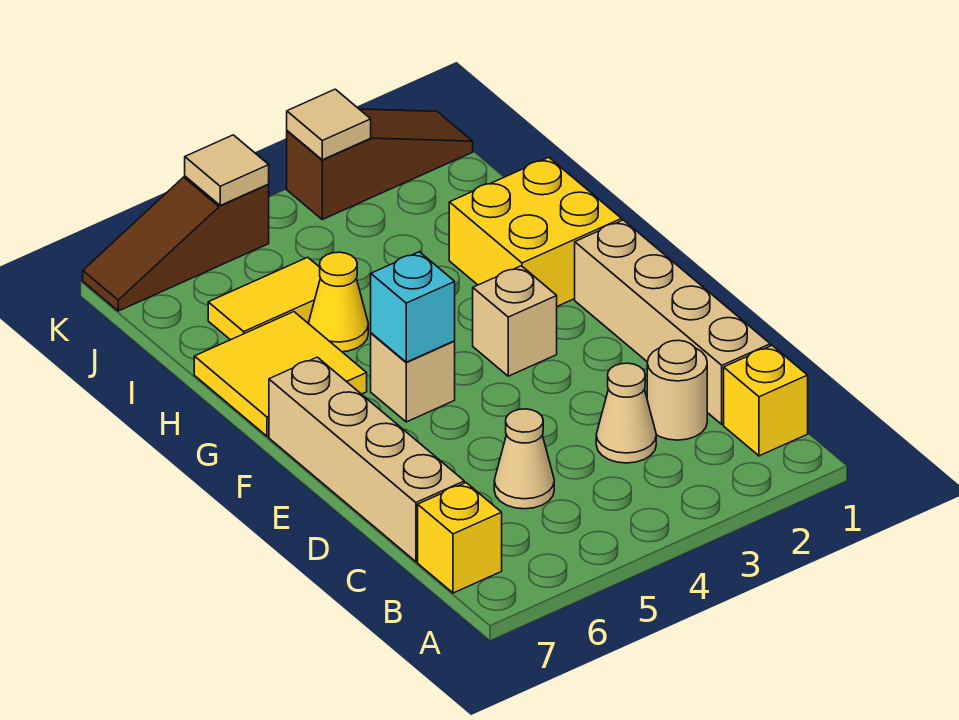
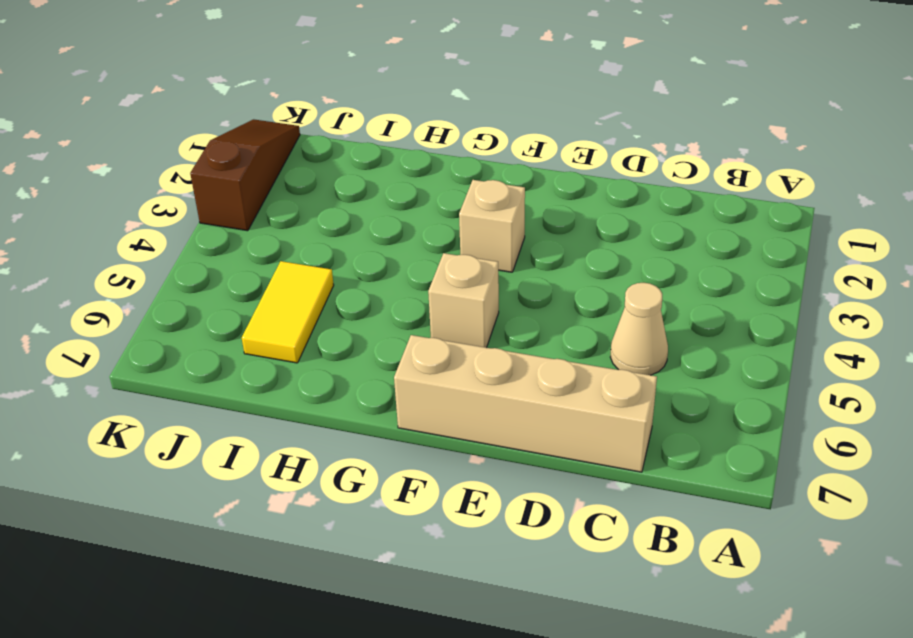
none -> yellow brick B1 level 1
none -> yellow brick B7 level 1
none -> tan brick C1:F1 level 1

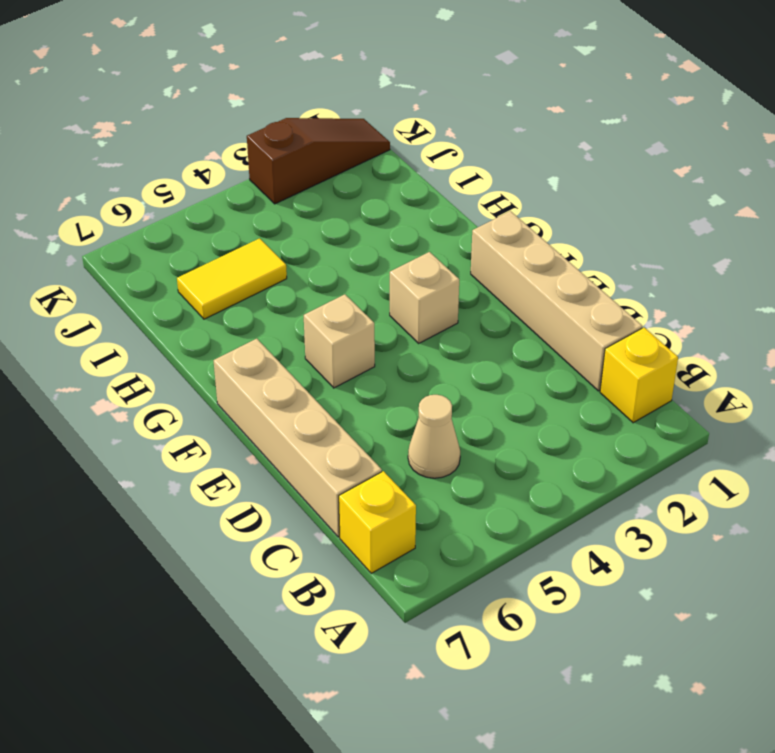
none -> tan round brick C2 level 1
none -> tan cone C3 level 1
none -> yellow brick G1:H2 level 1

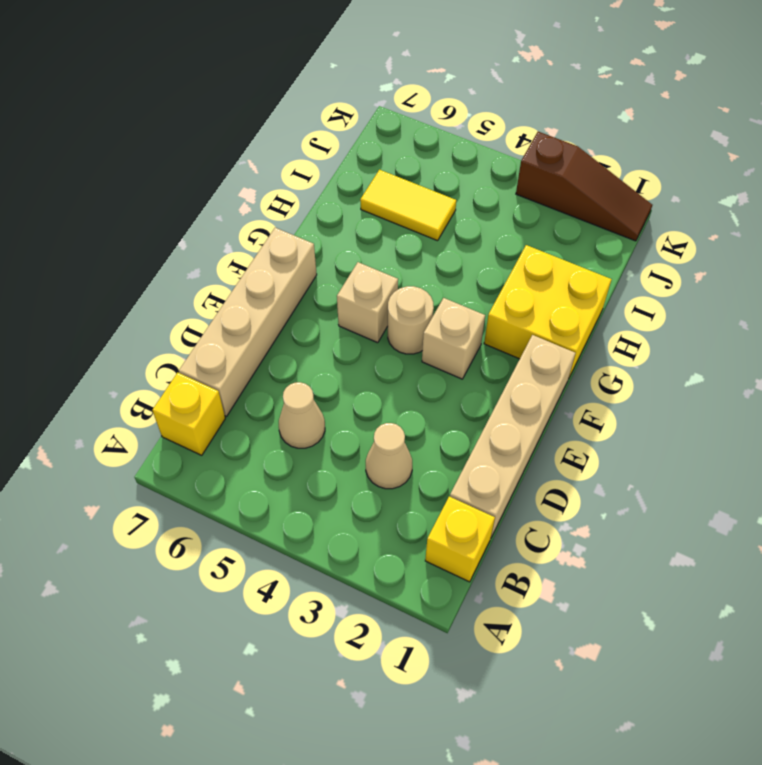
tan round brick F4 level 1 -> tan round brick C2 level 1
none -> yellow tile G6:H7 level 1
none -> yellow cone H5 level 1
none -> brown slope K5:K7 level 1 top 5

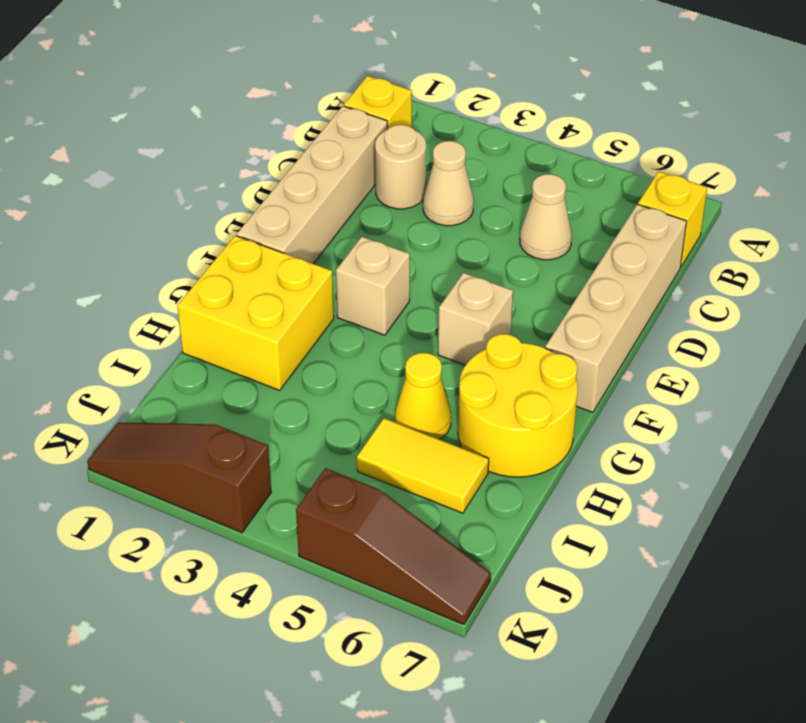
yellow round brick G6:H7 level 1 -> yellow tile G6:H7 level 1
none -> cyan brick F5 level 2
none -> tan tile K3 level 2
none -> tan tile K5 level 2

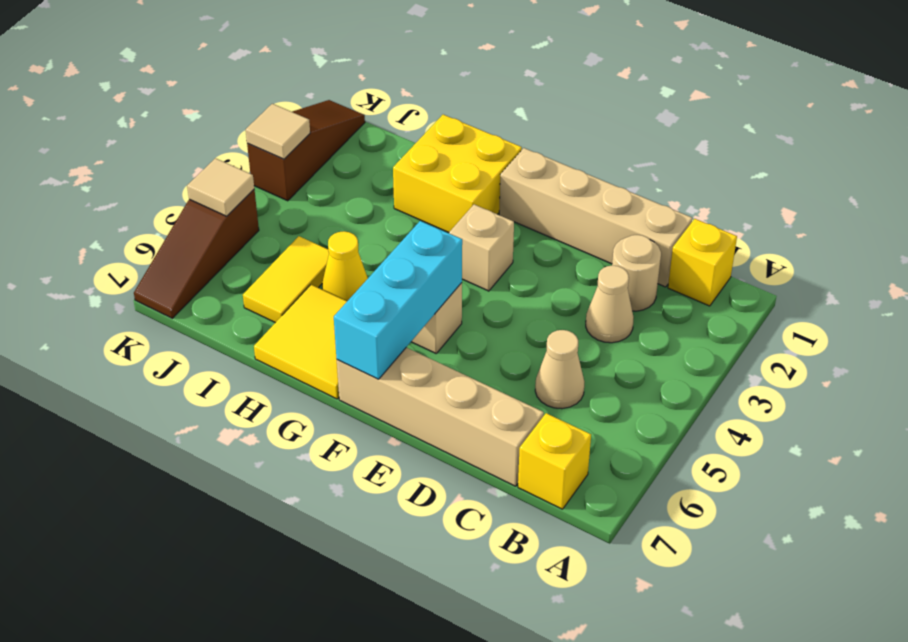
cyan brick F5:F7 level 2 -> cyan brick F5 level 2

